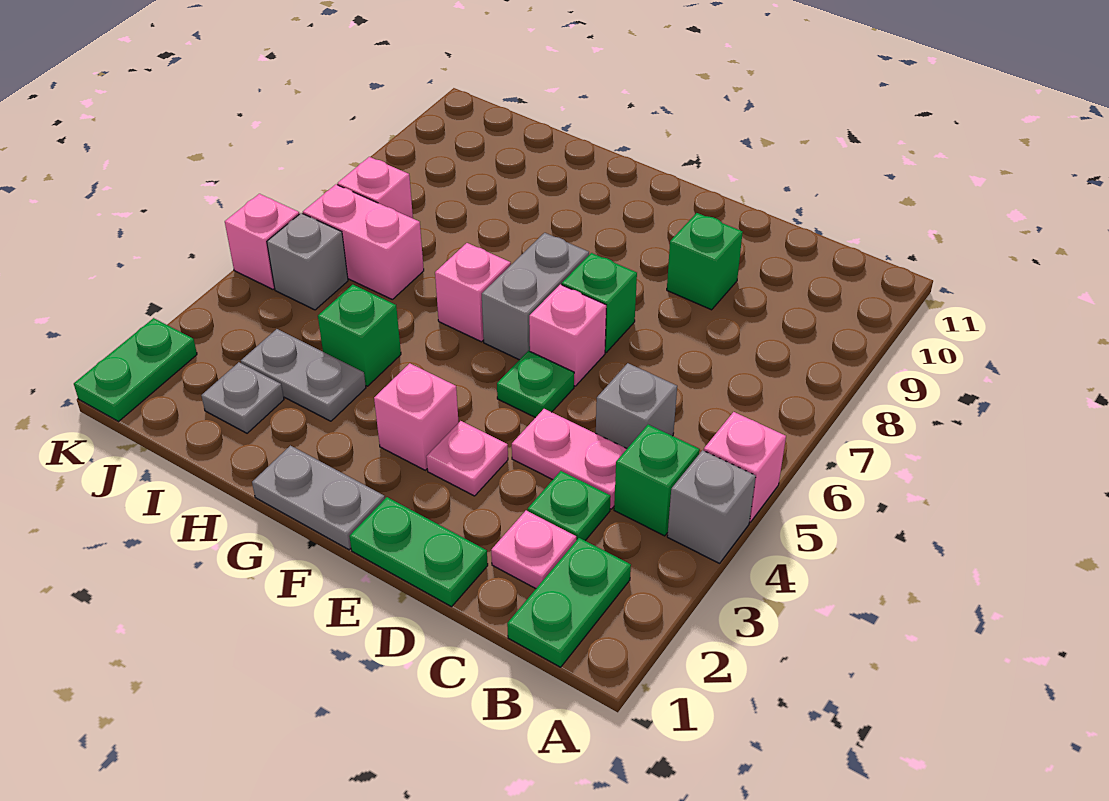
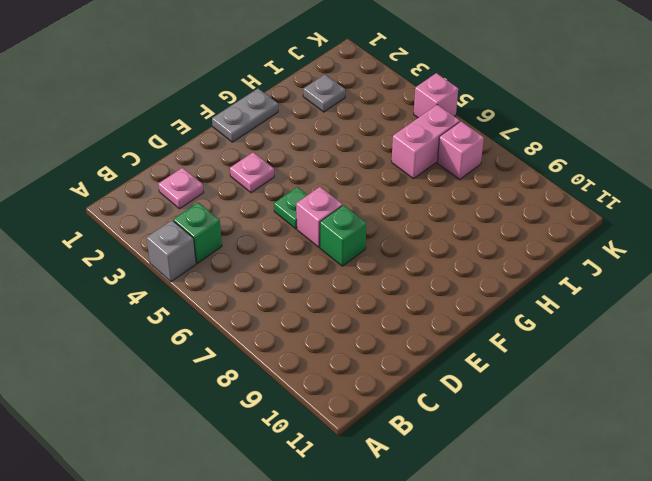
none -> pink brick A5 level 1
none -> green plate B1:B2 level 1
none -> green plate C3 level 1

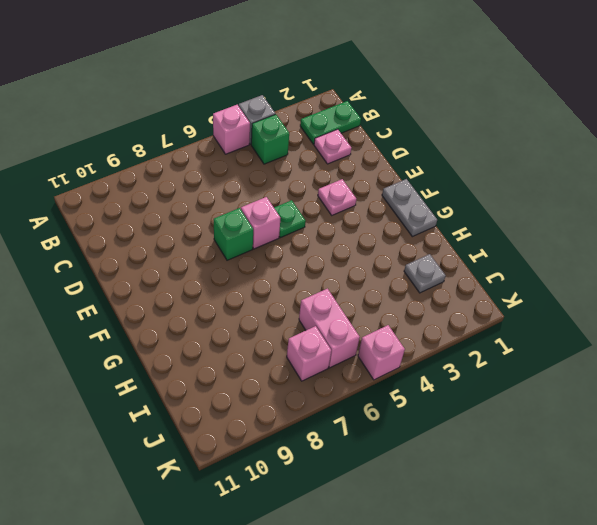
none -> green plate C3 level 1
none -> pink plate C4:D4 level 1
none -> grey brick C5 level 1

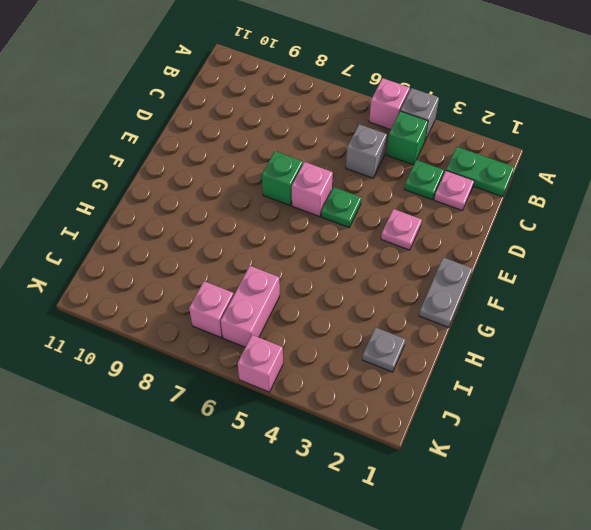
none -> pink plate C4:D4 level 1
none -> green plate D1:E1 level 1
none -> green brick D9 level 1

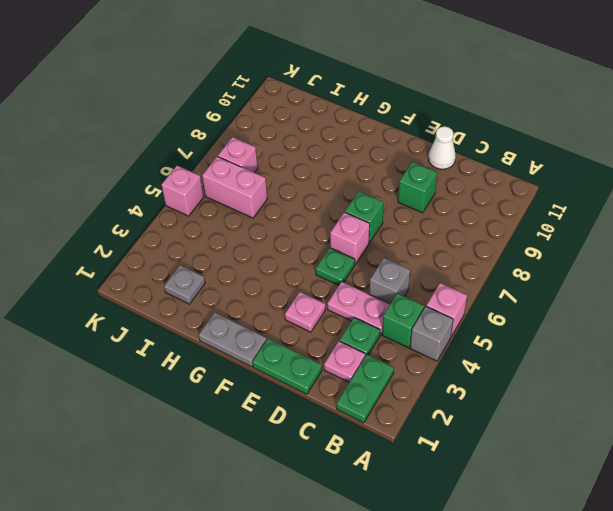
white cone D11 level 1 -> none
none -> pink brick F3 level 1
none -> grey brick F6:F7 level 1
none -> pink brick G6 level 1

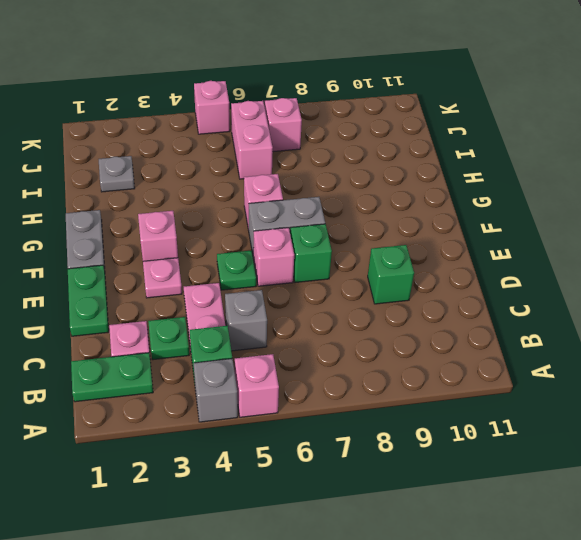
none -> grey plate H3:I3 level 1
none -> green brick H4 level 1
none -> grey brick J5 level 1

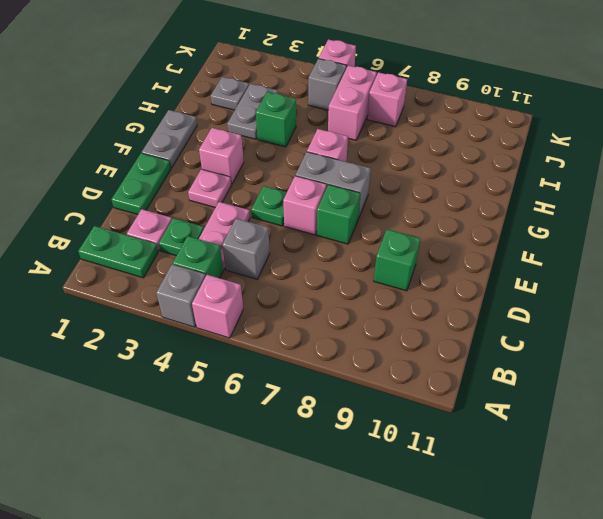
none -> green plate K1:K2 level 1

